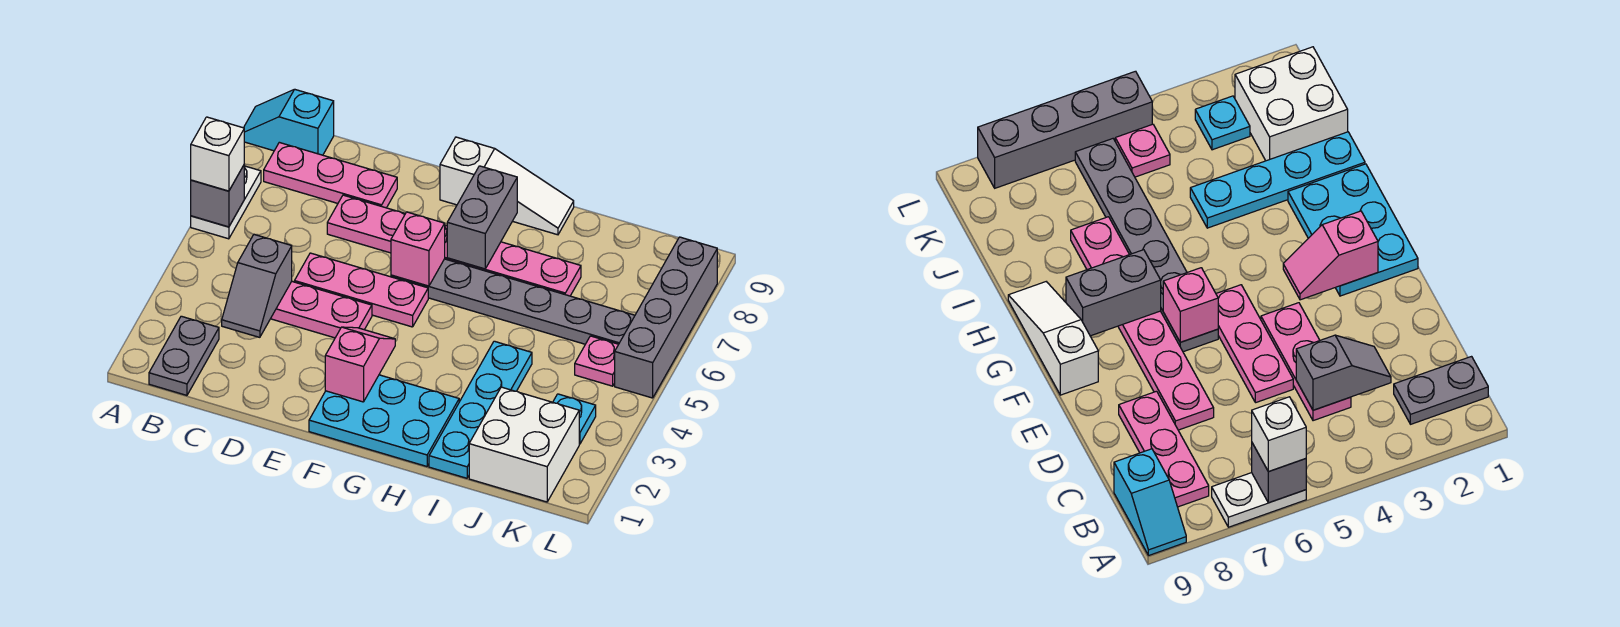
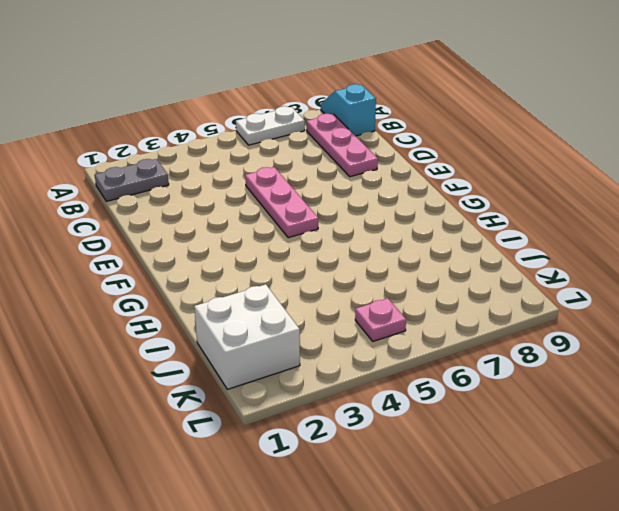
none -> pink plate C4:E4 level 1
none -> pink plate D7:I7 level 1
none -> cyan plate F1:H2 level 1

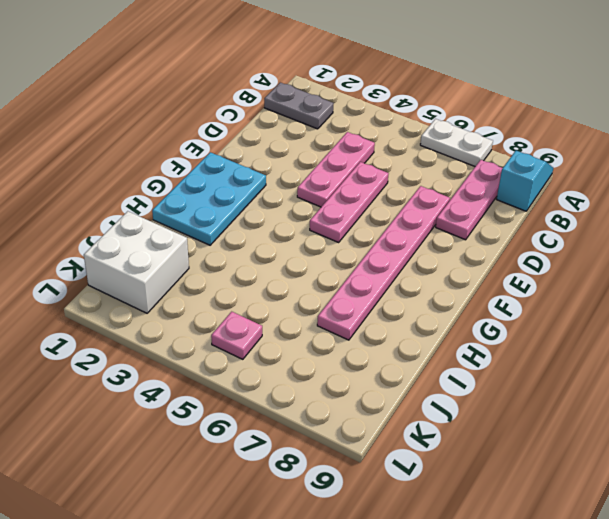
none -> grey plate F6:K6 level 1
none -> white slope F9:H9 level 1 top F
none -> cyan plate I1:I4 level 1

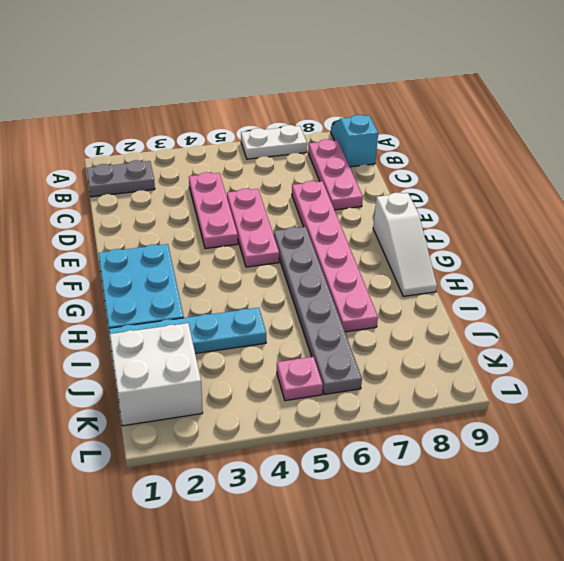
none -> cyan plate K3 level 1
none -> grey brick L5:L8 level 1
none -> grey brick A6 level 2

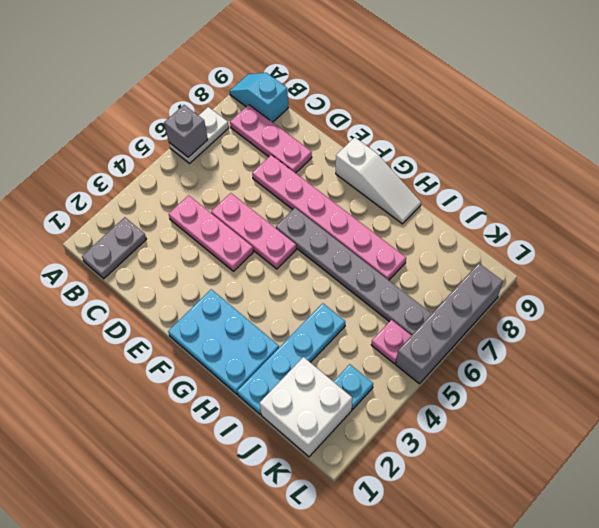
none -> grey slope C3:C4 level 2 top 4
none -> pink slope F2:F3 level 2 top 2
none -> pink brick F6 level 2

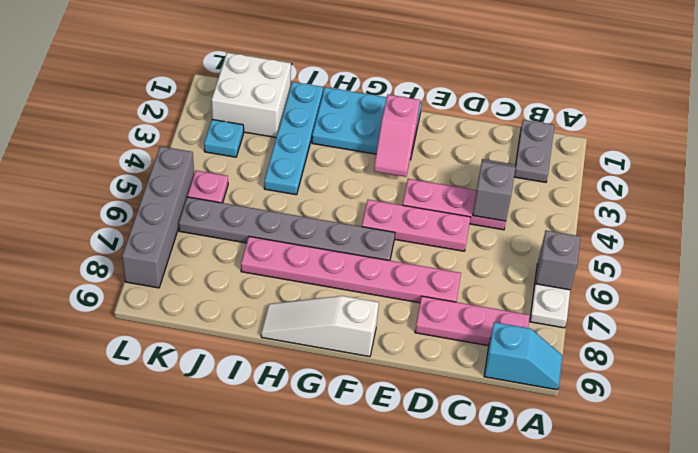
none -> pink brick F6 level 2
none -> grey brick G7:G8 level 2
none -> white brick A6 level 3

